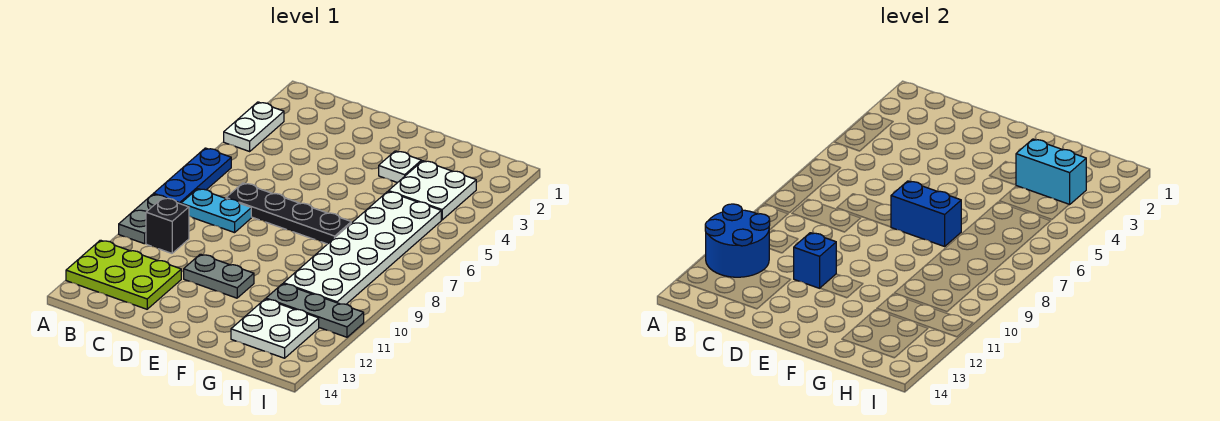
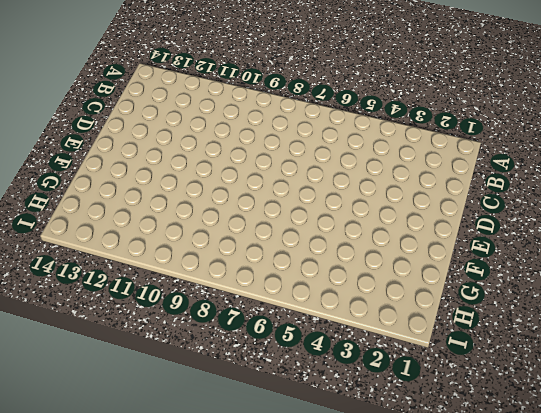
none -> white plate A3:A4 level 1
none -> blue plate A6:A8 level 1
none -> grey plate A9:A10 level 1

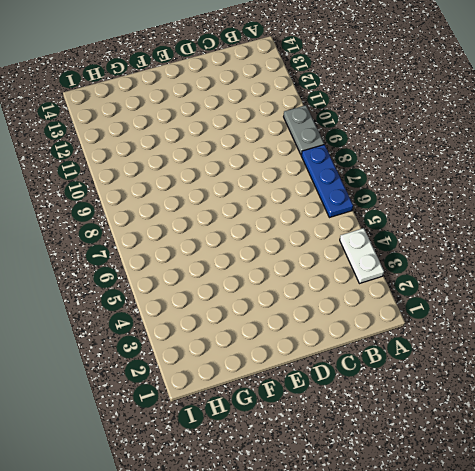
none -> lime plate A12:C13 level 1
none -> cyan plate B8:C8 level 1
none -> black brick B10 level 1

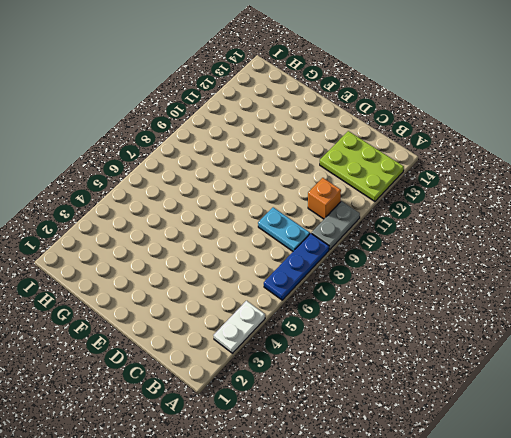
orange brick B10 level 1 -> black brick B10 level 1
none -> black plate C7:F7 level 1
none -> grey plate D11:E11 level 1
none -> white plate F3 level 1

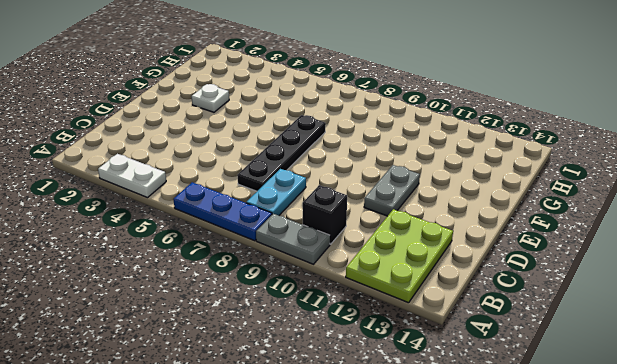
none -> white plate G3:H4 level 1
none -> white plate G5:H10 level 1
none -> grey plate G11:I11 level 1

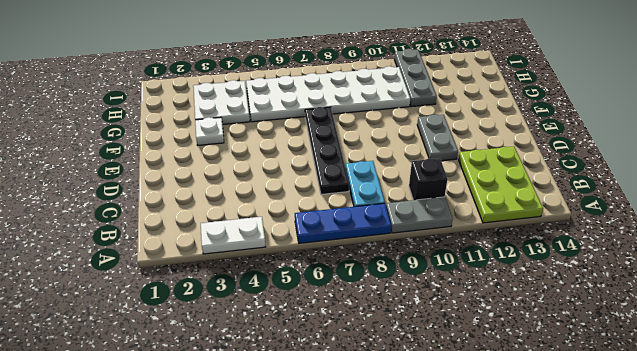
none -> white plate G12:H13 level 1
none -> blue round brick A11:B12 level 2
none -> blue brick D11 level 2

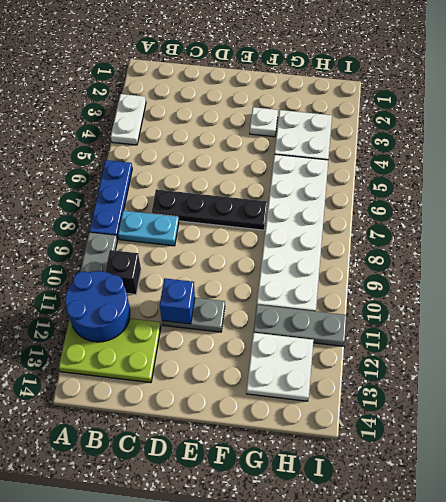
none -> blue brick E7:F7 level 2
none -> cyan brick G3:H3 level 2

